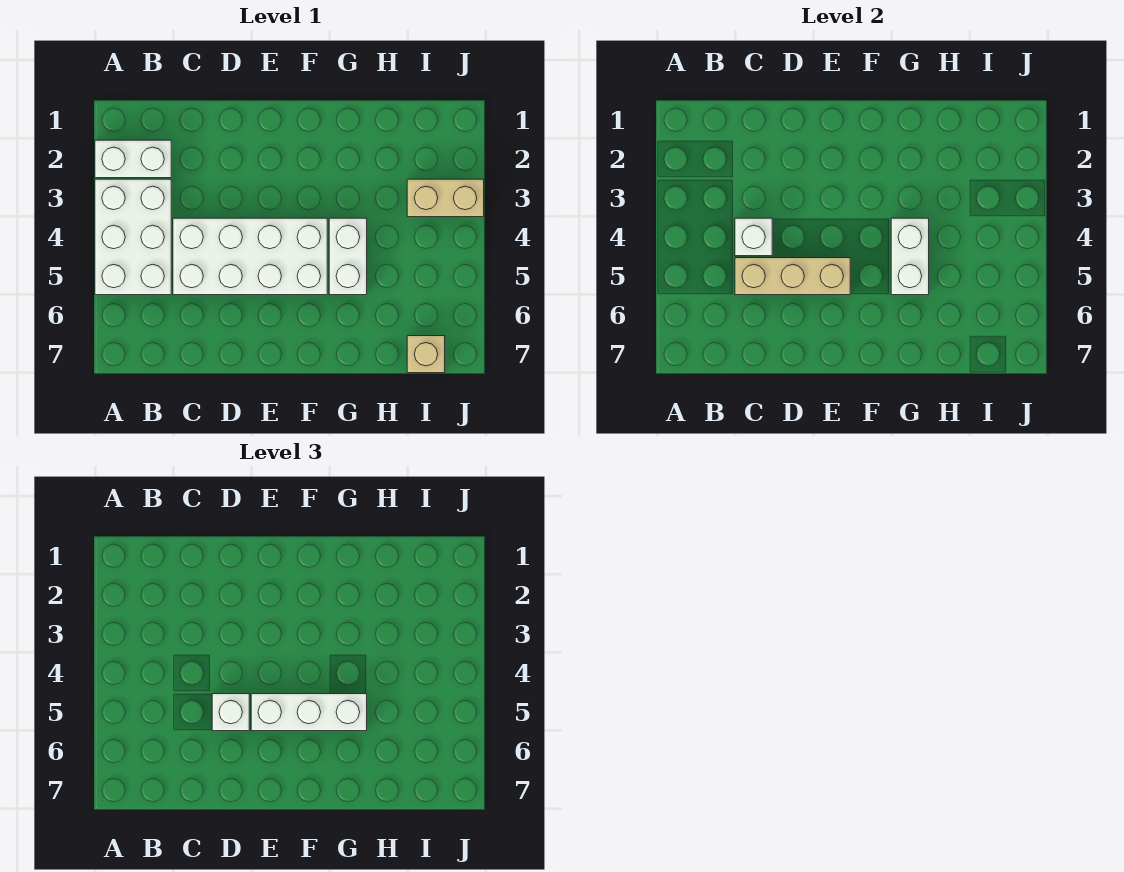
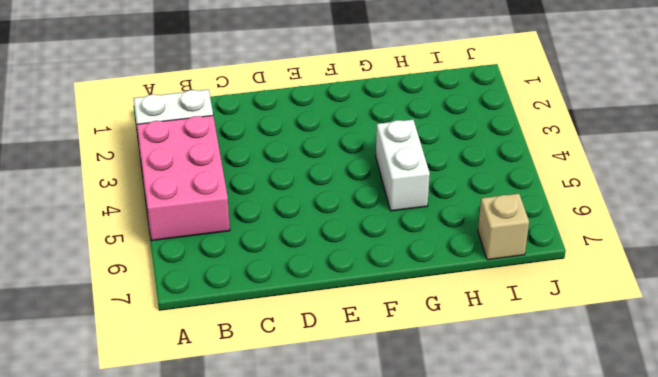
pink brick A3:B5 level 1 -> white brick A3:B5 level 1
none -> white brick C4:F5 level 1
none -> tan brick I3:J3 level 1

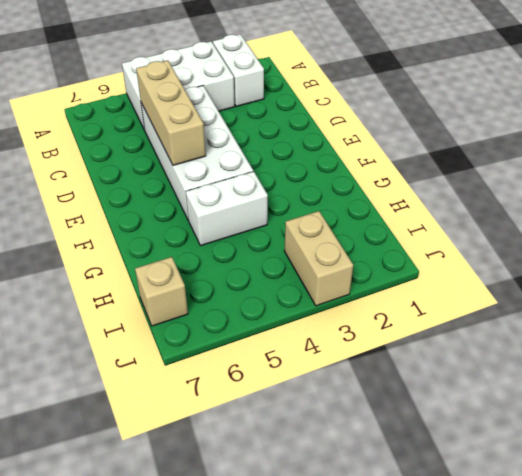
none -> white brick C4 level 2
none -> white brick G4:G5 level 2

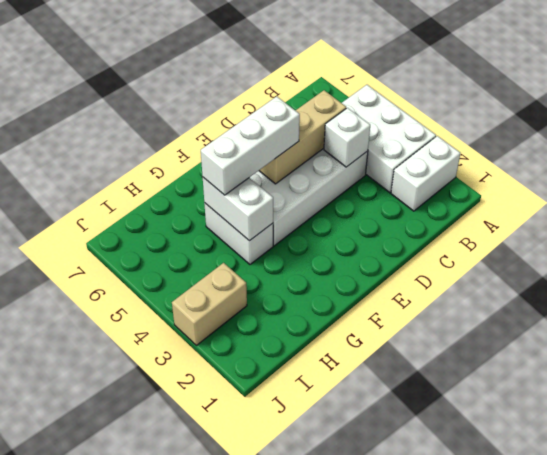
none -> tan brick I7 level 1
none -> white brick D5 level 3

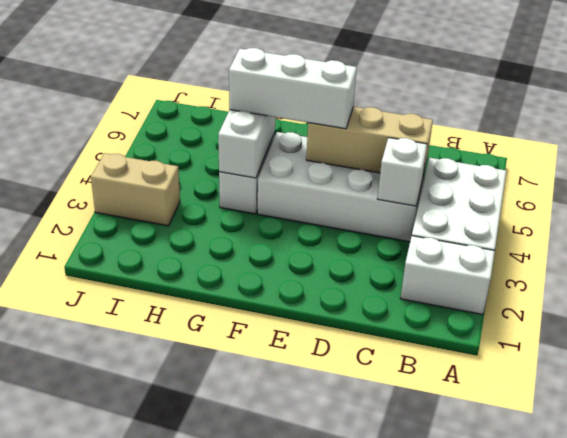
none -> tan brick I7 level 1
none -> white brick D5 level 3

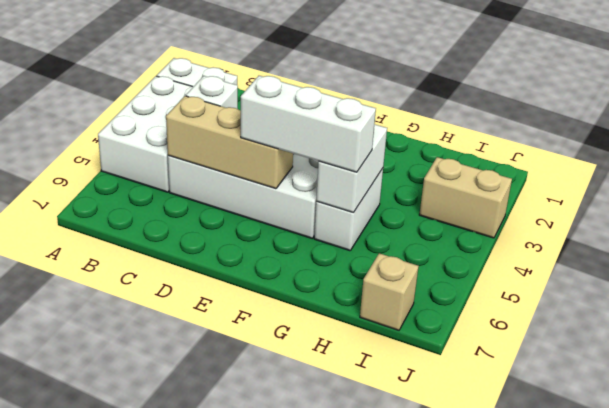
none -> white brick D5 level 3

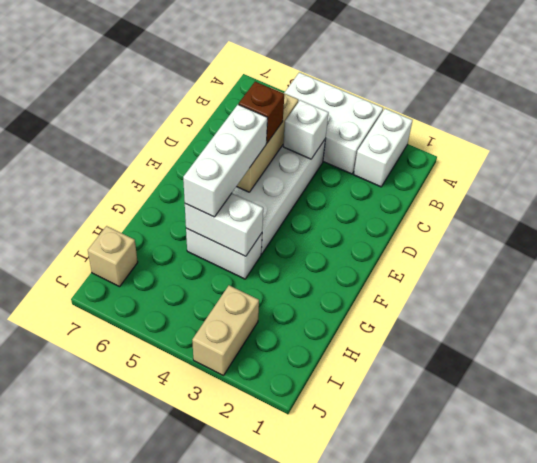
brown brick D5 level 3 -> white brick D5 level 3

